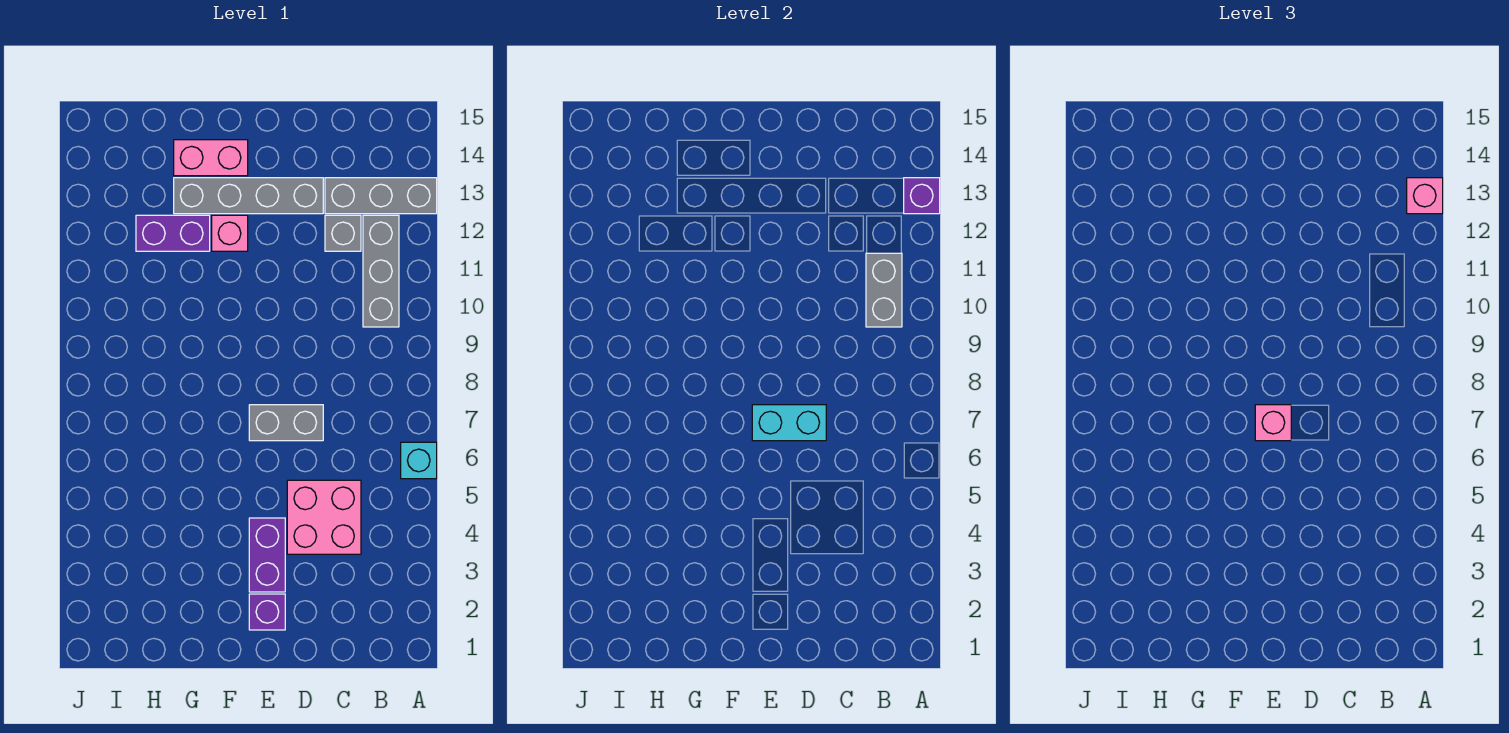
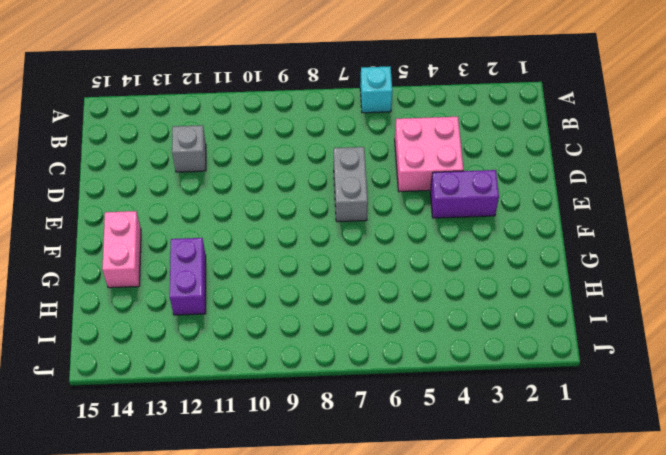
none -> grey brick A13:C13 level 1
none -> grey brick B10:B12 level 1
none -> grey brick D13:G13 level 1

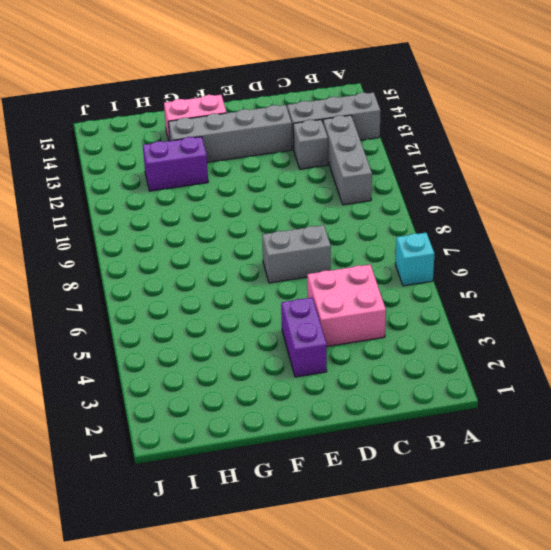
none -> purple brick E2 level 1
none -> pink brick F12 level 1
none -> purple brick A13 level 2

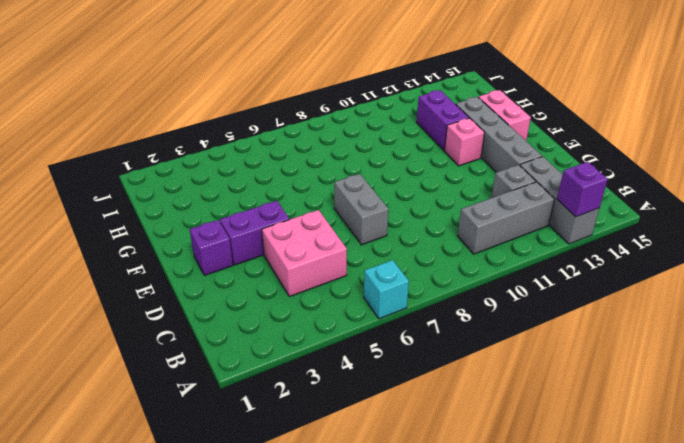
none -> grey brick B10:B11 level 2
none -> cyan brick D7:E7 level 2
none -> pink brick A13 level 3

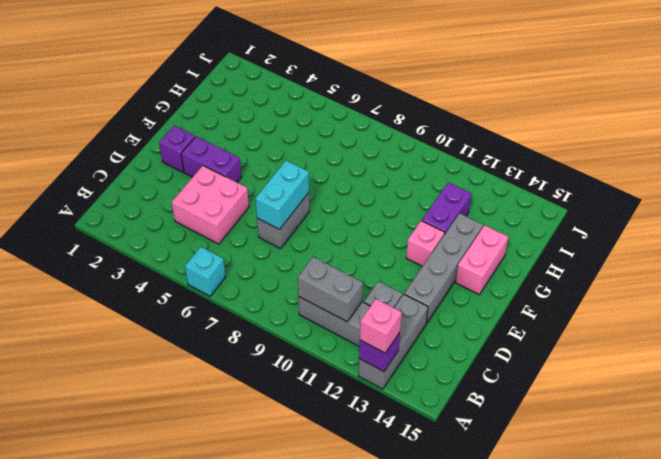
none -> pink brick E7 level 3

